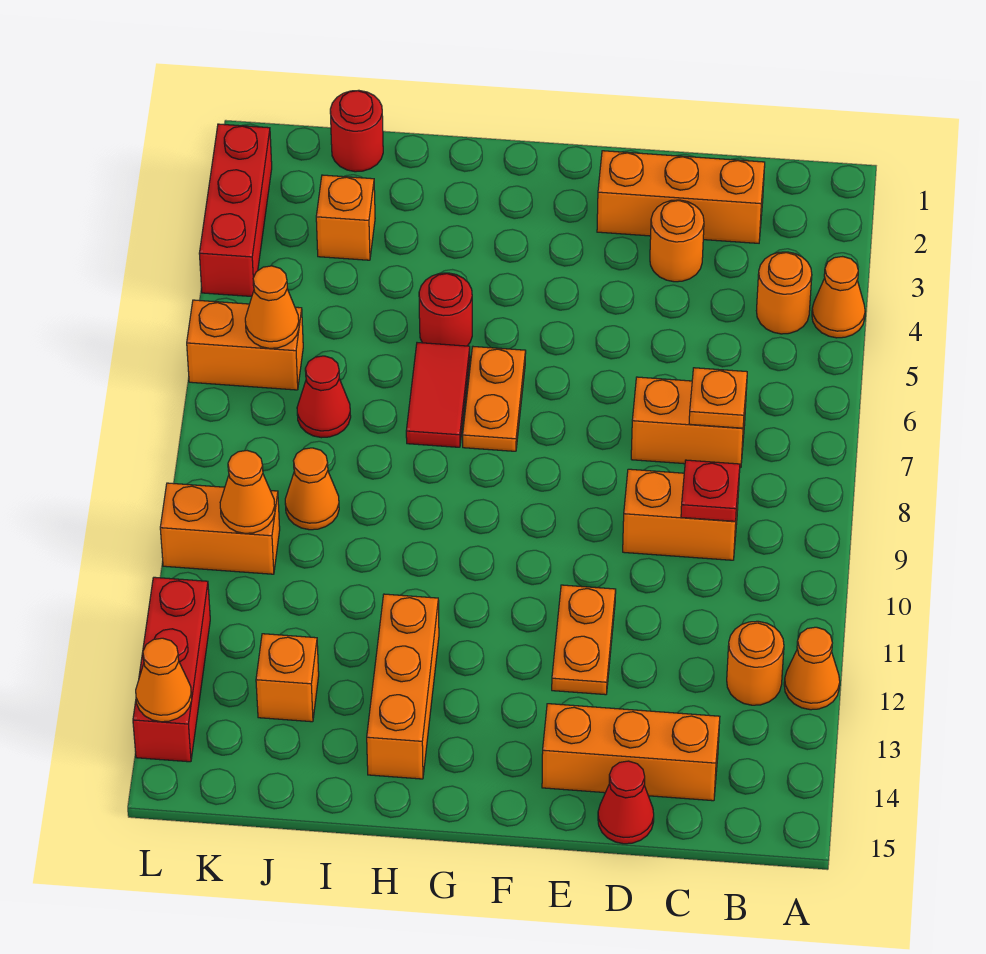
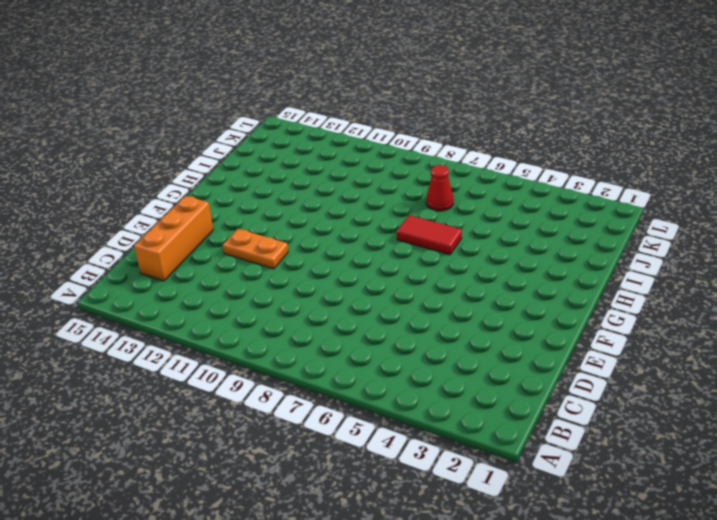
none -> orange cone A4 level 1
none -> orange cone A12 level 1
none -> orange round brick B4 level 1

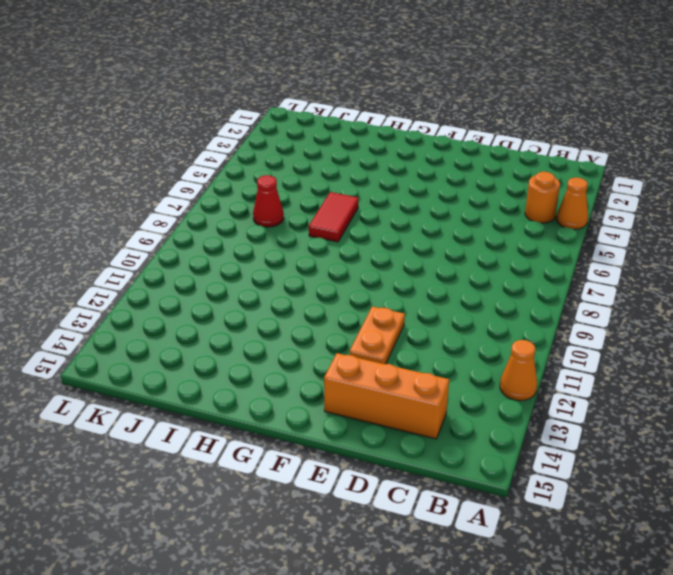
none -> orange round brick B12 level 1
none -> orange brick C2:E2 level 1
none -> orange brick C7:D7 level 1

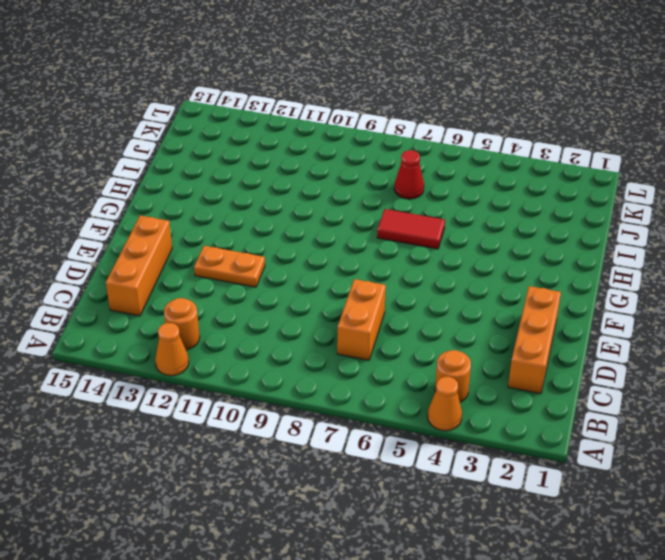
none -> orange brick C9:D9 level 1
none -> orange round brick D3 level 1
none -> red cone D15 level 1

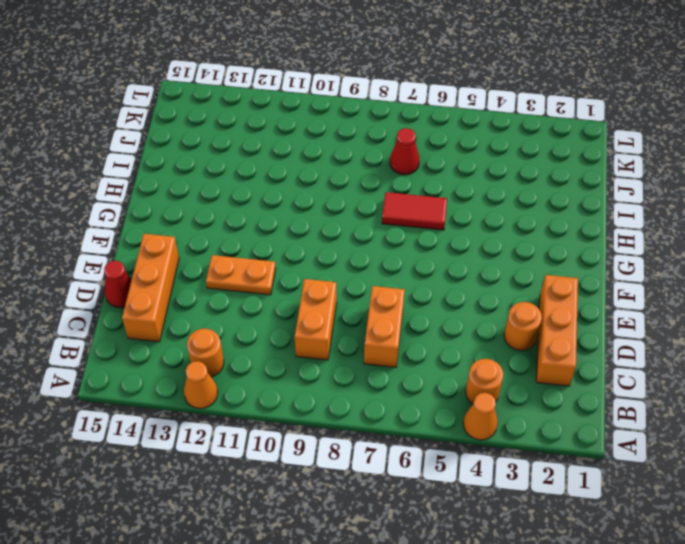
none -> orange plate G6:G7 level 1
none -> red round brick H5 level 1
none -> orange brick H12:H14 level 1

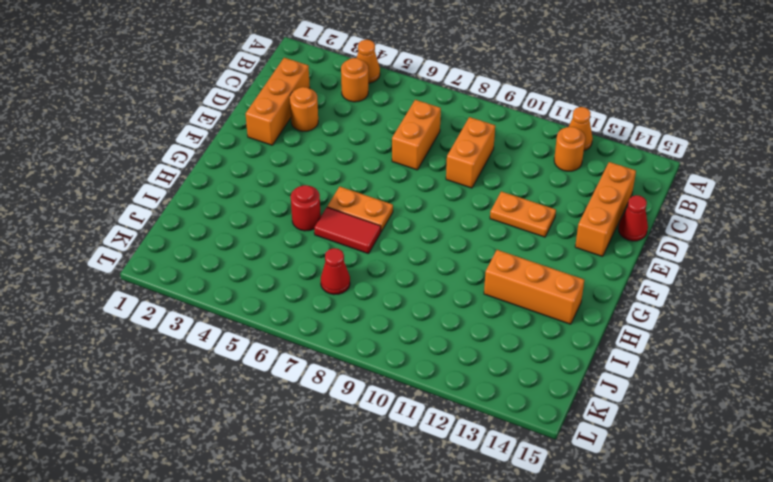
none -> red round brick J1 level 1
none -> orange brick J3 level 1
none -> orange cone J9 level 1

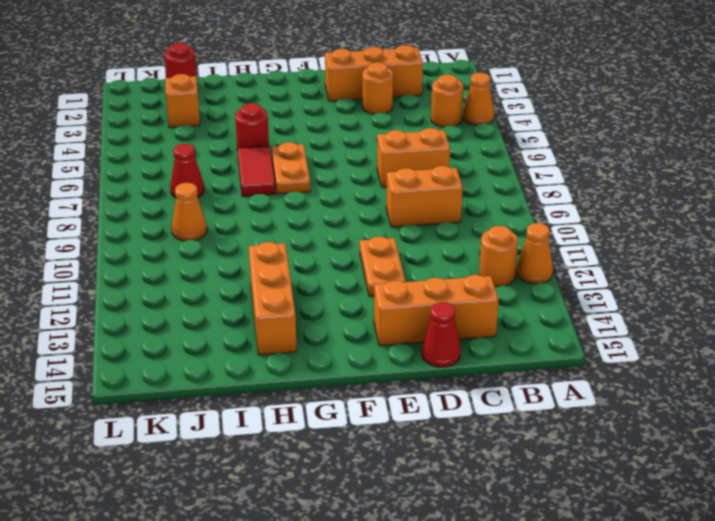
none -> orange brick J13 level 1
none -> orange brick K6:L6 level 1
none -> orange brick K10:L10 level 1

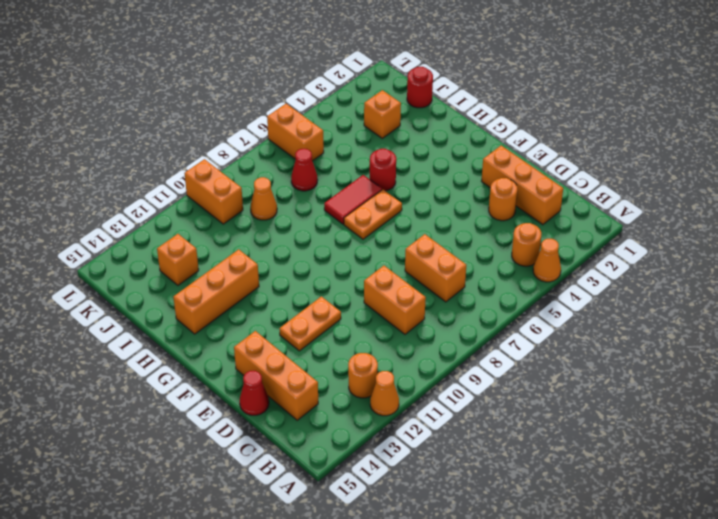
none -> red brick L2:L4 level 1
none -> red brick L12:L14 level 1
none -> orange plate C7 level 2

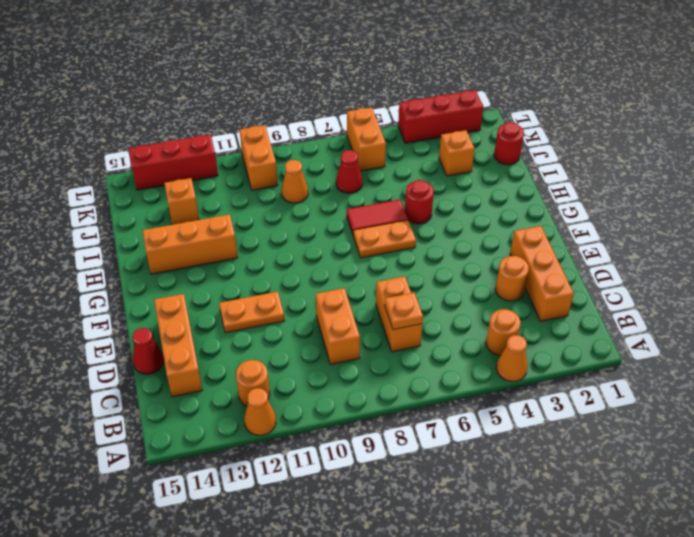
none -> red plate C9 level 2
none -> orange cone K6 level 2
none -> orange cone K10 level 2

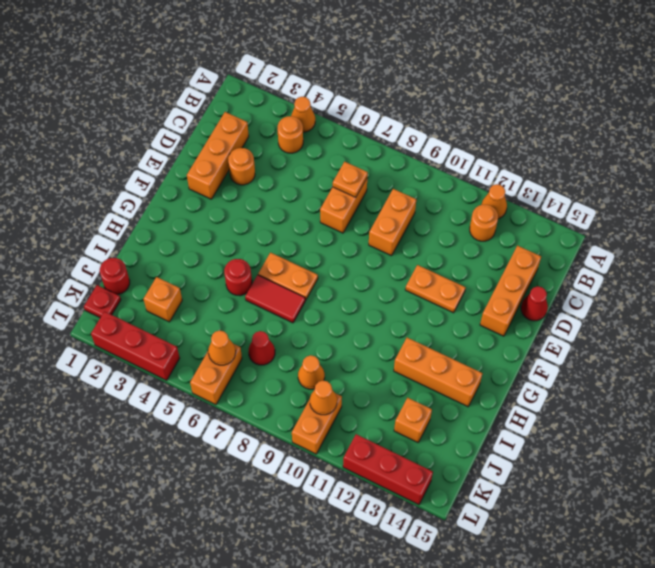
red plate K1 level 1 -> red plate C9 level 2
none -> orange cone L14 level 2

